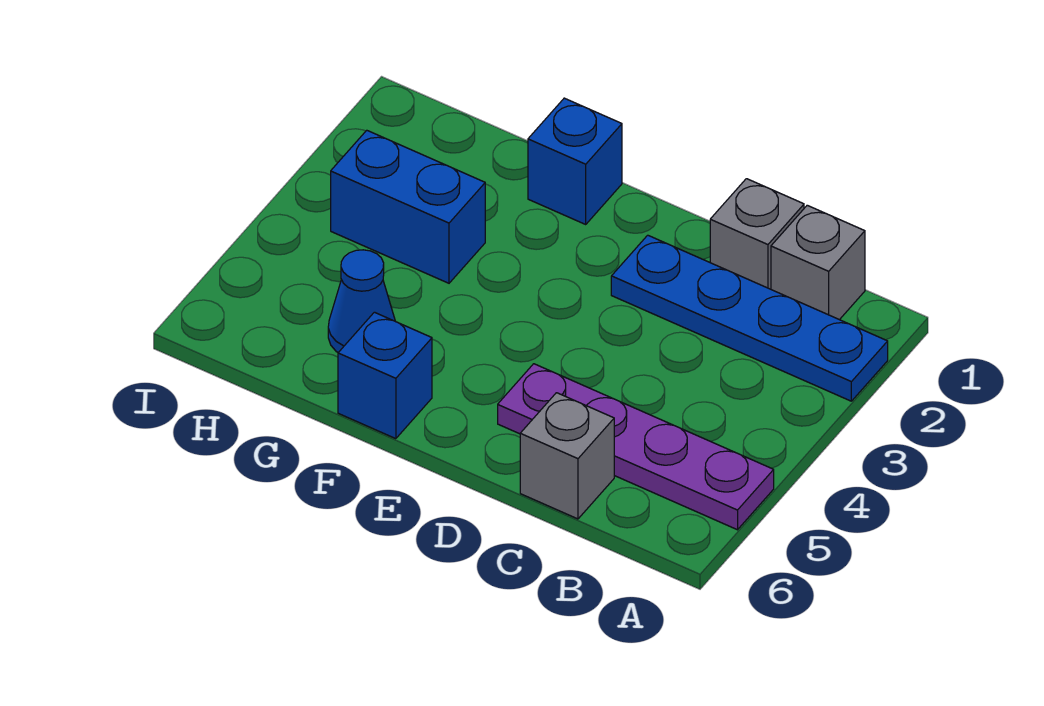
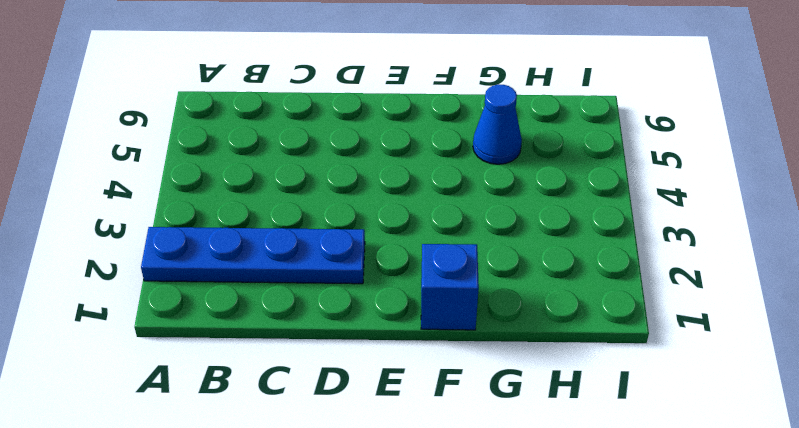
none -> purple plate A5:D5 level 1
none -> grey brick B1 level 1

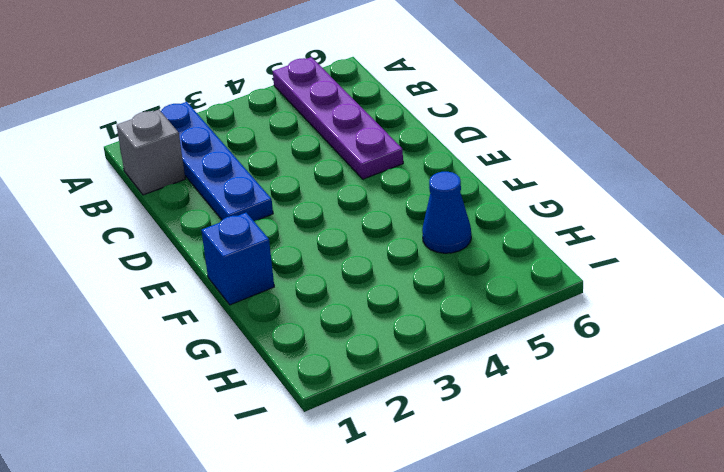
none -> grey brick C1 level 1
none -> grey brick C6 level 1

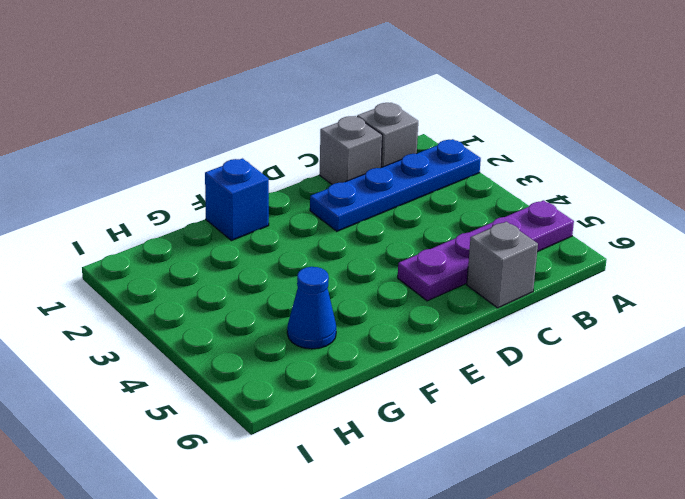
none -> blue brick F6 level 1
none -> blue brick G3:H3 level 1

